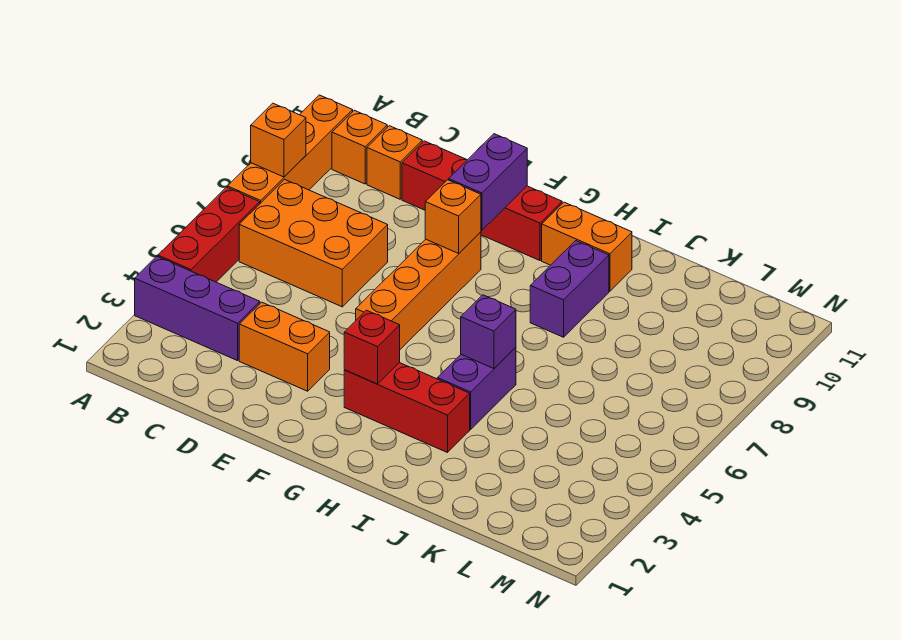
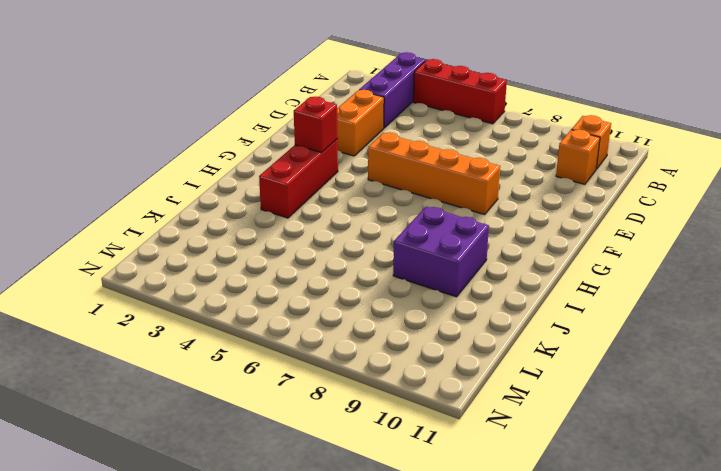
purple brick I8:J9 level 1 -> purple brick I8:I9 level 1
none -> orange brick A7:A10 level 1
none -> orange brick B6:D7 level 1
none -> red brick D10:G10 level 1

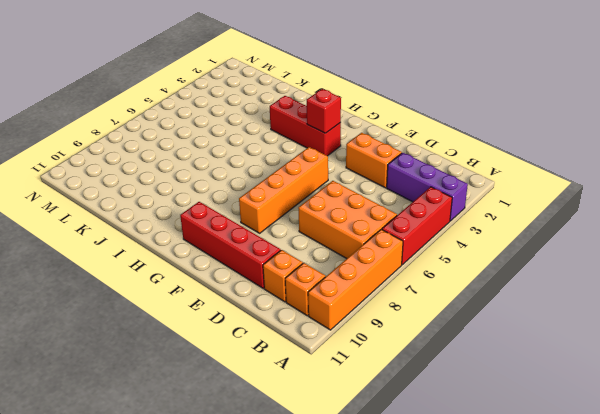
none -> orange brick H10:I10 level 1
none -> purple brick I4:I5 level 1
none -> purple brick I8:I9 level 1

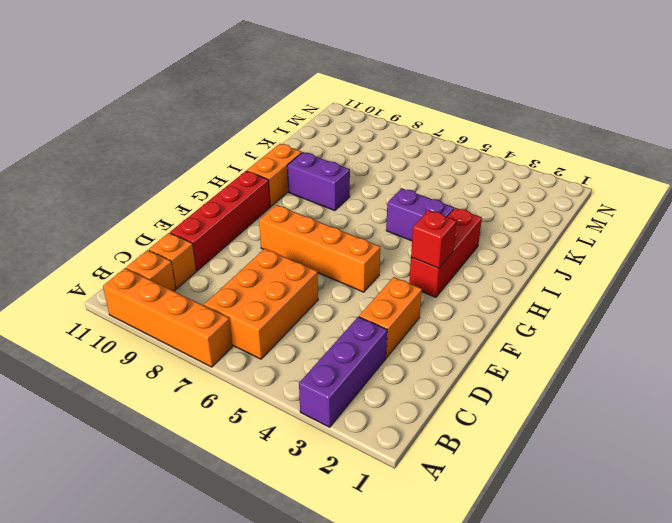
none -> red brick A4:A6 level 1
none -> orange brick A8 level 2
none -> orange brick F8 level 2

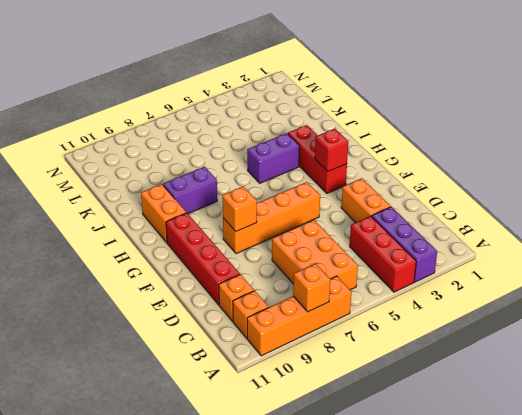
red brick A4:C4 level 1 -> red brick A4:A6 level 1
none -> purple brick F9:F10 level 2
none -> purple brick I5 level 2

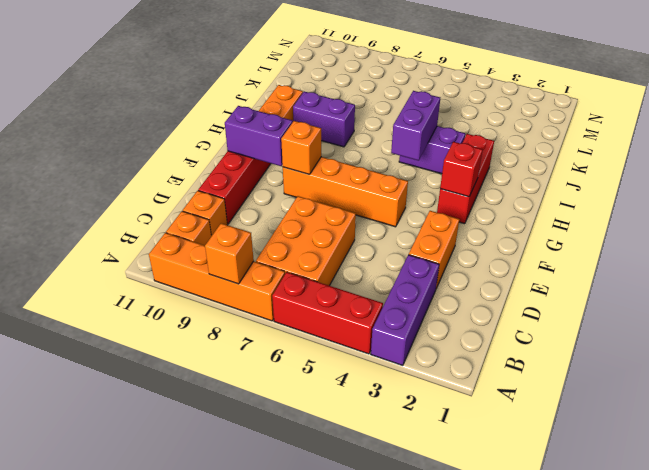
purple brick H5:I5 level 2 -> purple brick I5 level 2

